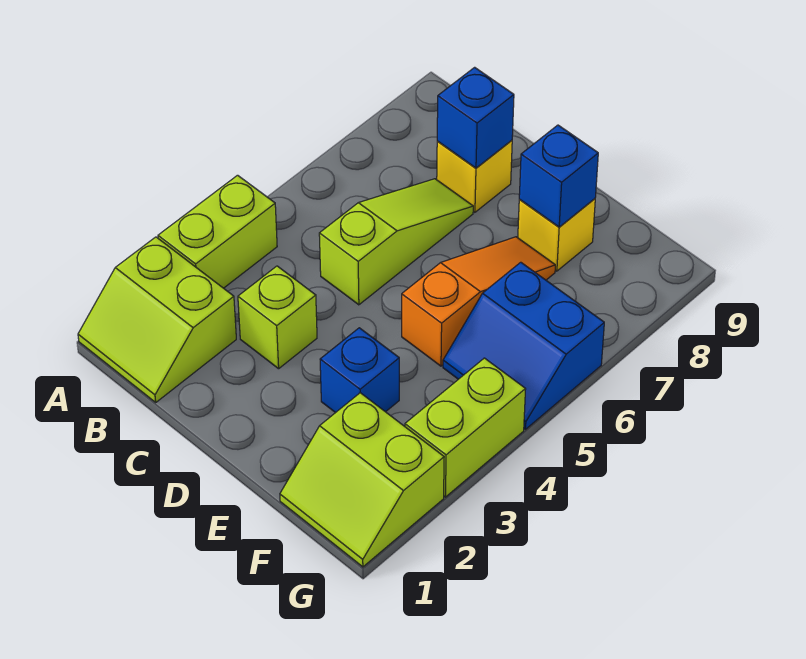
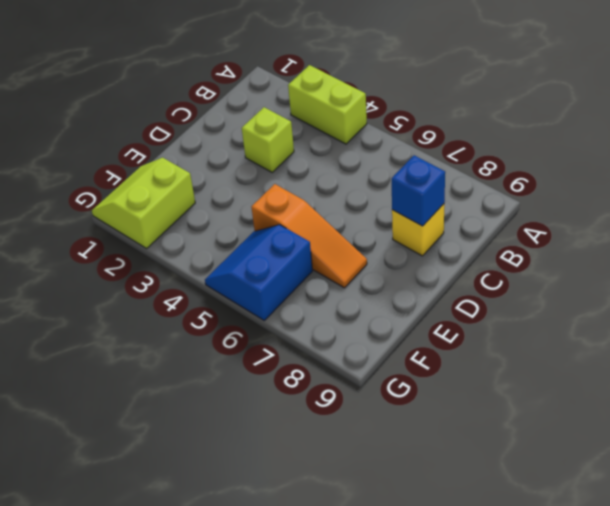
none -> lime slope A1:B2 level 1 top 2
none -> lime slope C5:C7 level 1 top 5
none -> blue brick E3 level 1

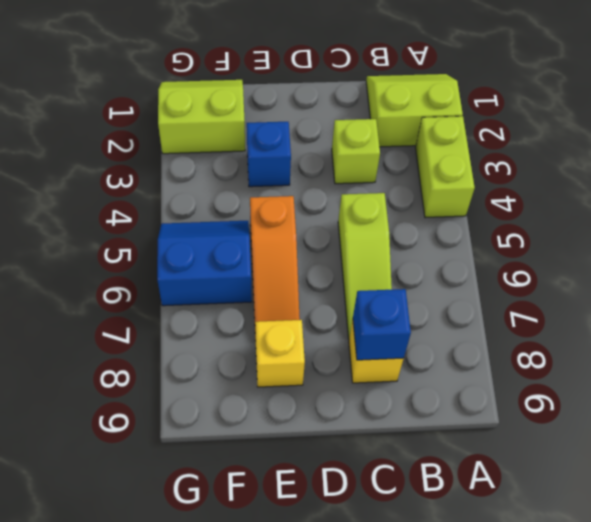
none -> lime brick G3:G4 level 1
none -> blue brick E8 level 2

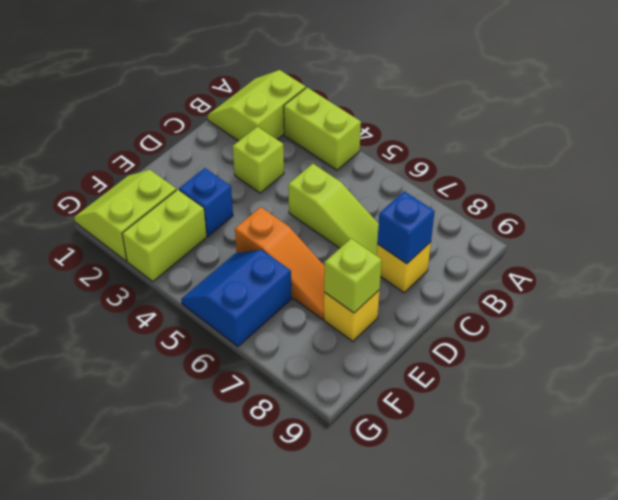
lime brick E8 level 2 -> blue brick E8 level 2
lime brick F3:G3 level 1 -> lime brick G3:G4 level 1

